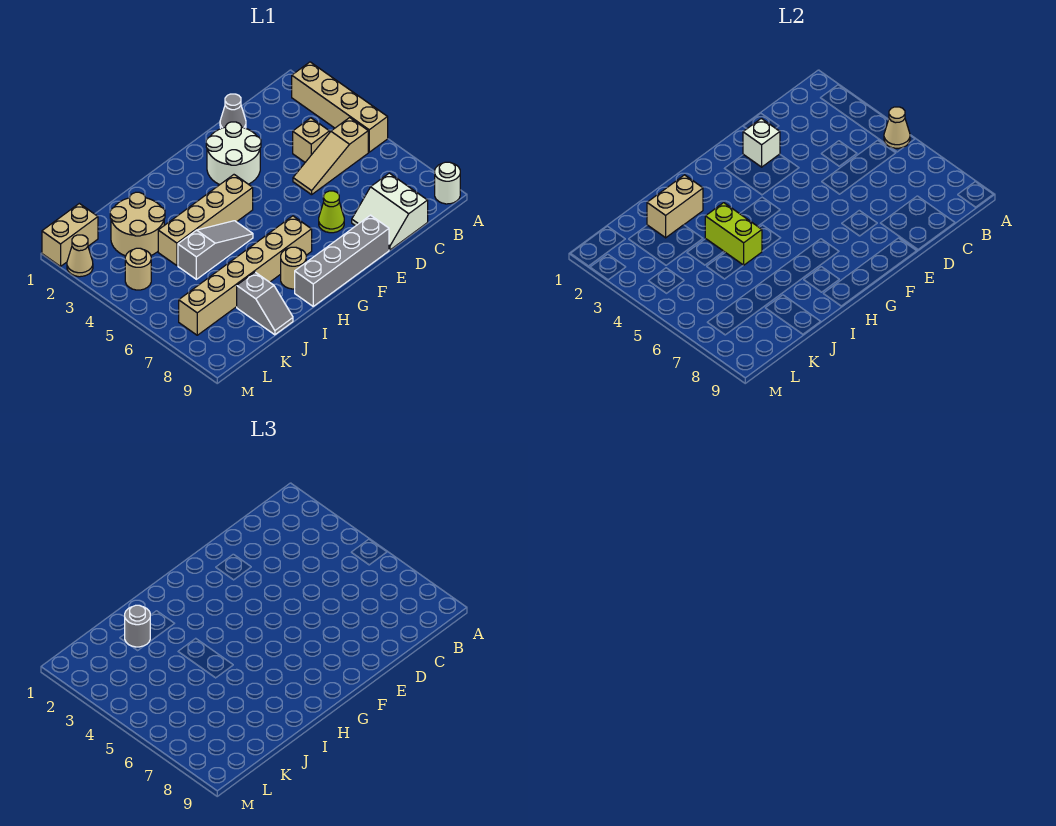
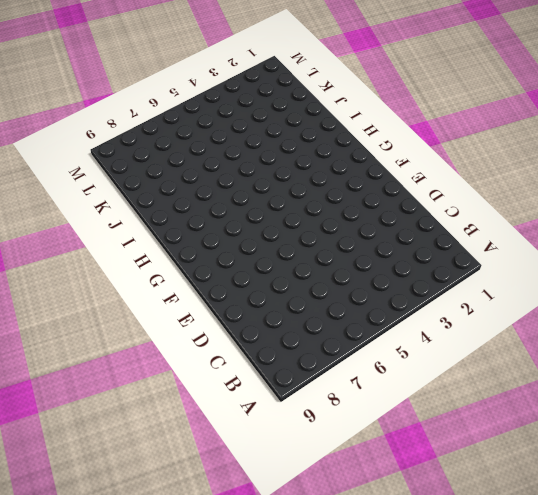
none -> tan brick A2:A5 level 1
none -> white round brick A9 level 1
none -> tan slope B5:D5 level 1 top B

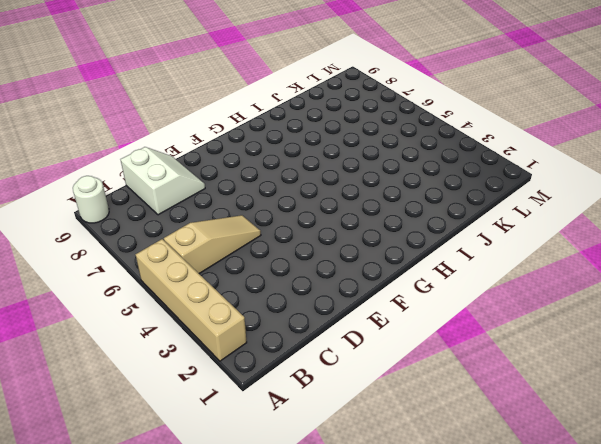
none -> tan brick C4 level 1
none -> grey cone D1 level 1
none -> white round brick E2:F3 level 1

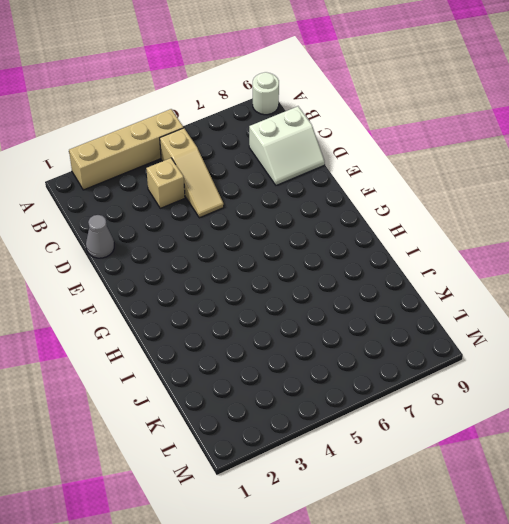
none -> white round brick E2:F3 level 1
none -> lime cone E7 level 1
none -> grey brick E9:H9 level 1

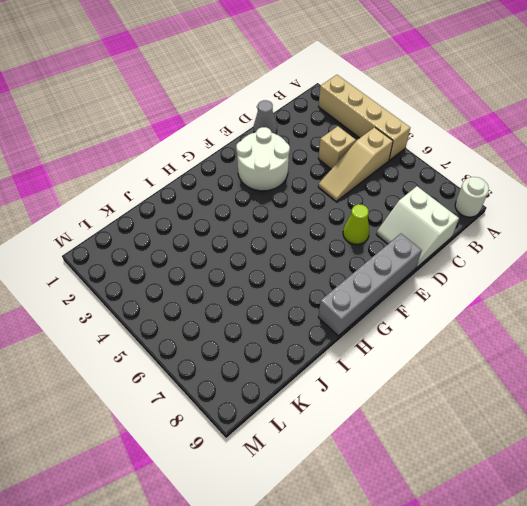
none -> tan brick G4:J4 level 1
none -> tan brick G7:L7 level 1
none -> grey slope H5:J5 level 1 top J

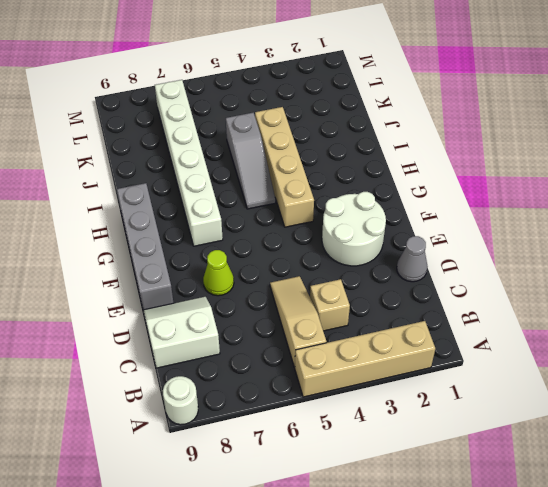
white brick G7:L7 level 1 -> tan brick G7:L7 level 1
none -> tan round brick H8 level 1
none -> tan round brick J2:K3 level 1
none -> grey slope J8:J9 level 1 top 8

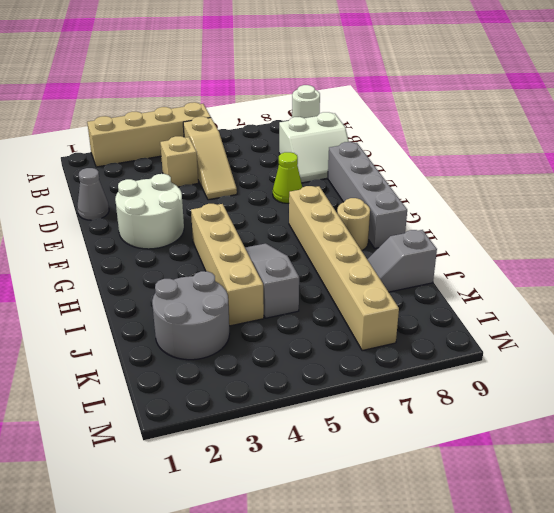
grey round brick J2:K3 level 1 -> tan round brick J2:K3 level 1
grey slope J8:J9 level 1 top 9 -> grey slope J8:J9 level 1 top 8
none -> tan brick L1:M1 level 1
none -> tan round brick L4 level 1
none -> tan cone M2 level 1

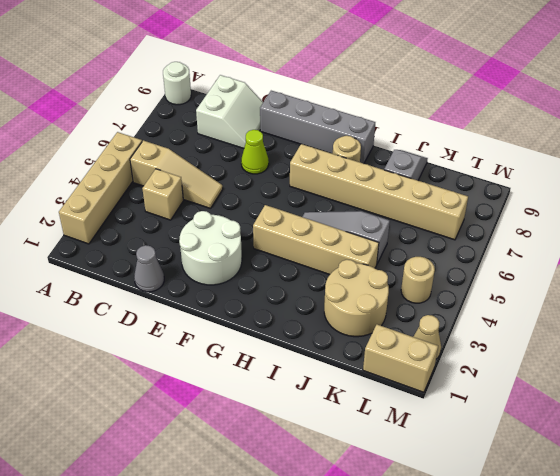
none -> tan cone A5 level 2
none -> white brick E2 level 2
none -> tan brick I2:J2 level 2

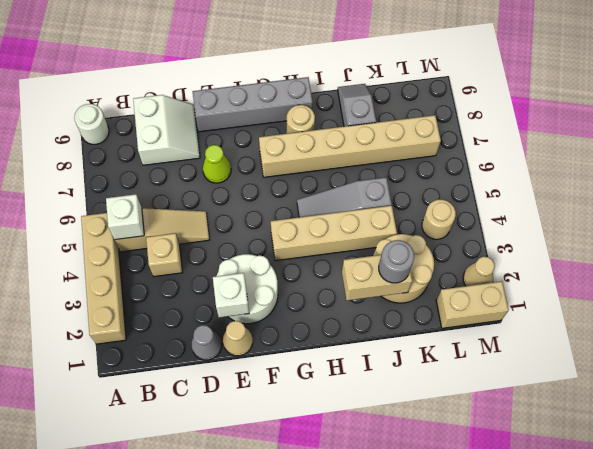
white brick B5 level 2 -> none
tan cone E1 level 1 -> tan cone A5 level 2
none -> lime brick I4:I5 level 2

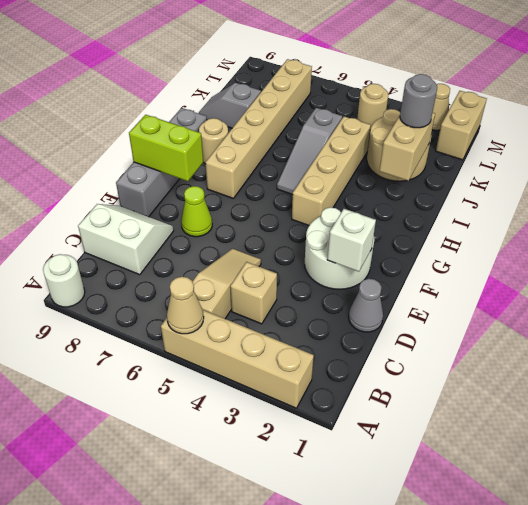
lime brick F8:F9 level 2 -> lime brick I4:I5 level 2

